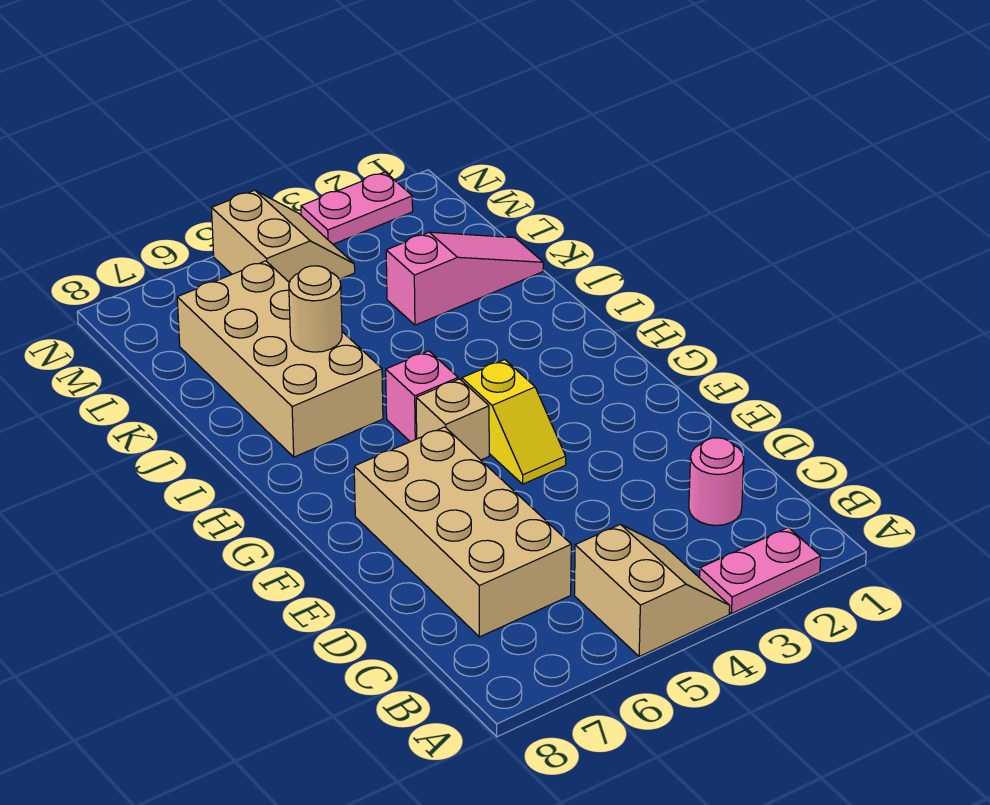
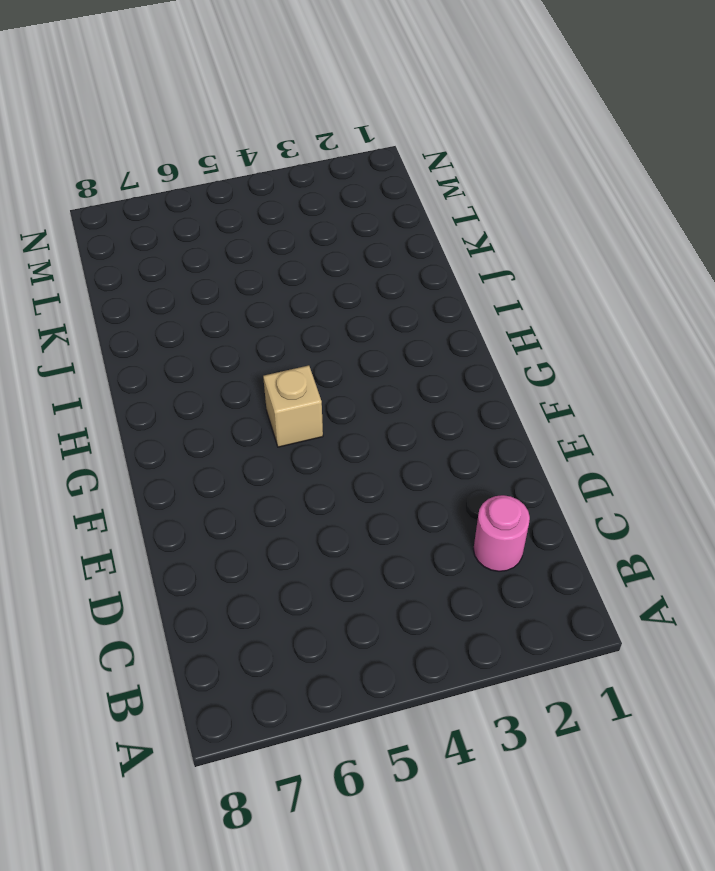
none -> pink plate A2:A3 level 1
none -> tan slope A4:B5 level 1 top 5
none -> tan brick C6:F7 level 1

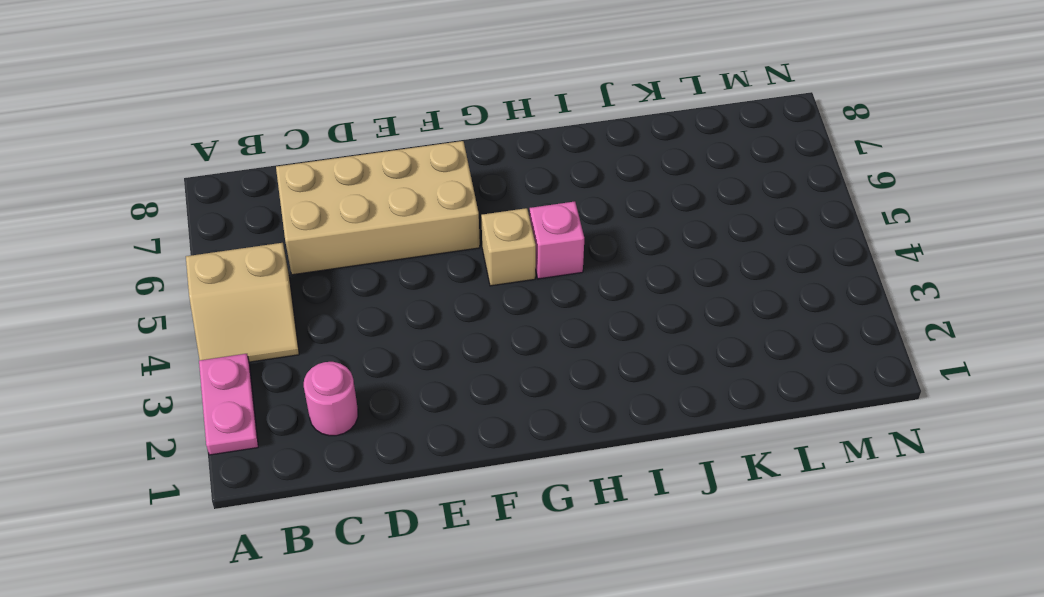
none -> yellow slope F4:G4 level 1 top G
none -> tan brick I6:L7 level 1
none -> pink slope K1:K3 level 1 top 3

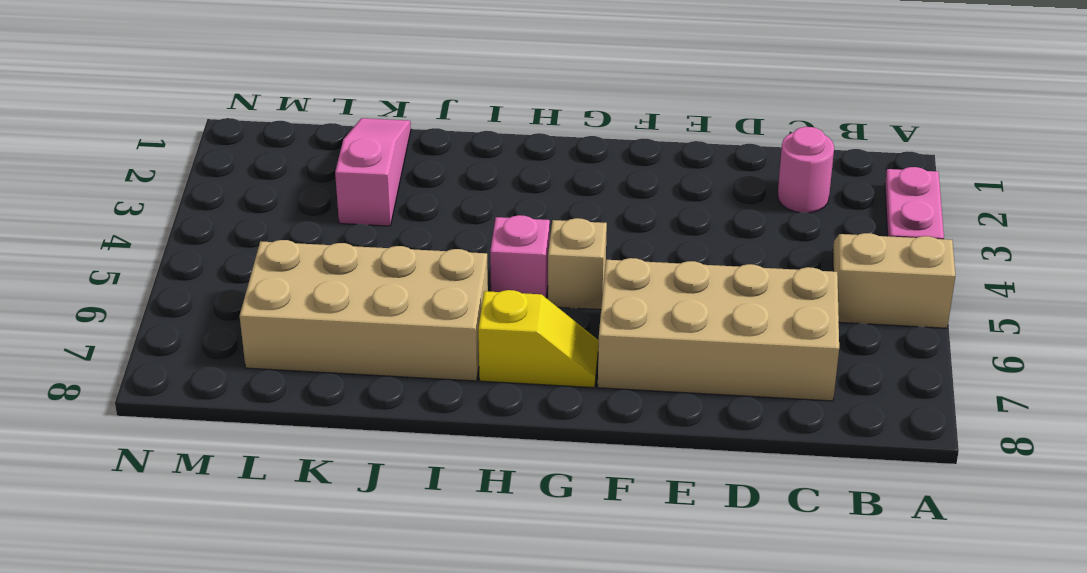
yellow slope G7:H7 level 1 top H -> yellow slope F4:G4 level 1 top G
none -> tan slope M4:N5 level 1 top 5
none -> pink plate N2:N3 level 1
none -> tan round brick J6 level 2

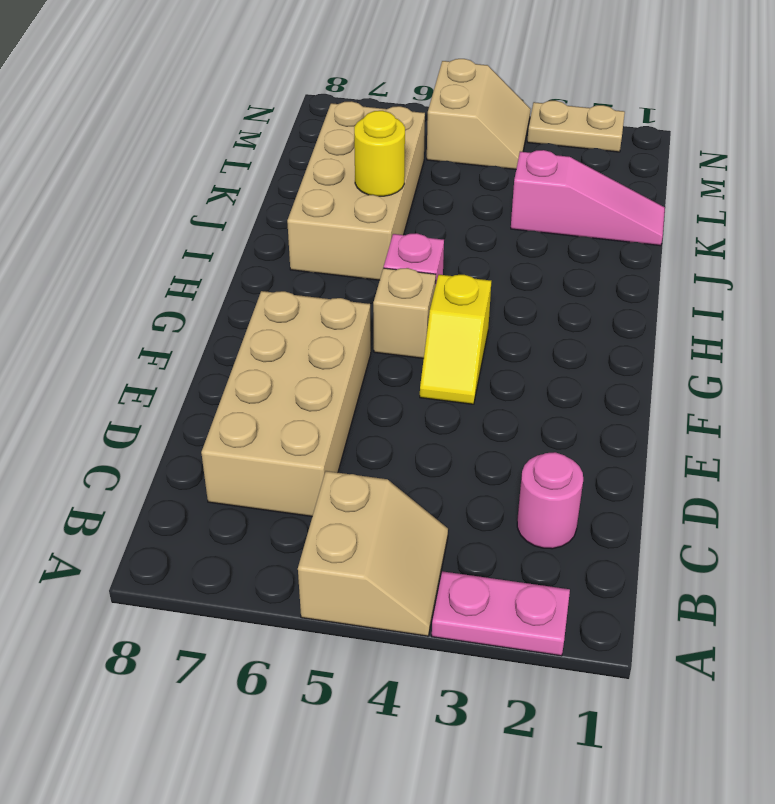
yellow round brick J6 level 2 -> tan round brick J6 level 2
tan plate N2:N3 level 1 -> pink plate N2:N3 level 1

